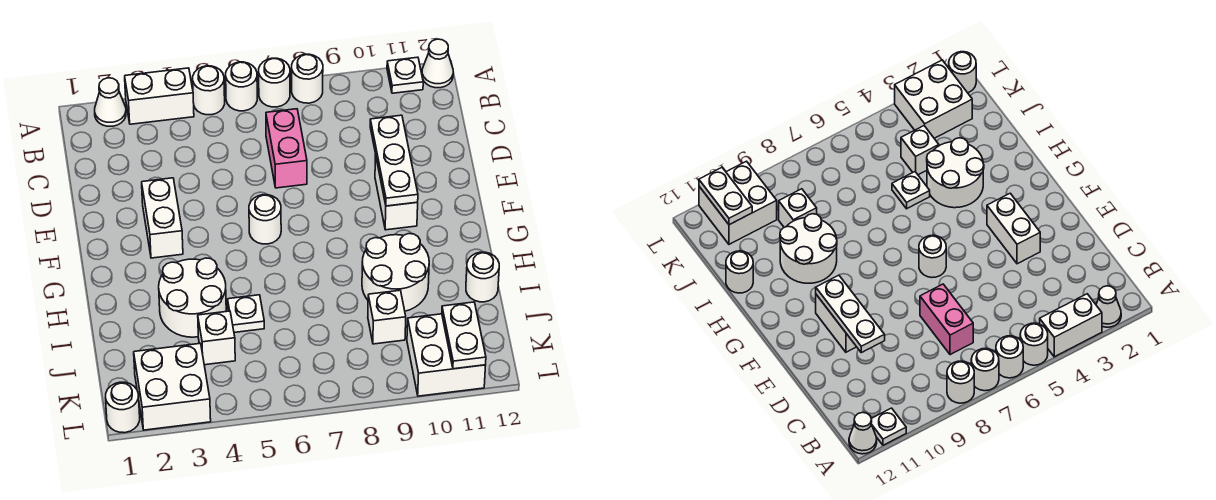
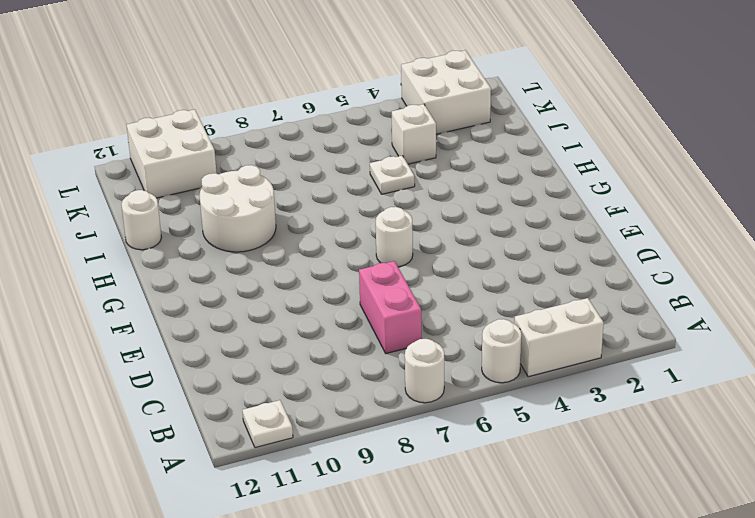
none -> white cone A2 level 1
none -> white round brick A6 level 1
none -> white round brick A8 level 1

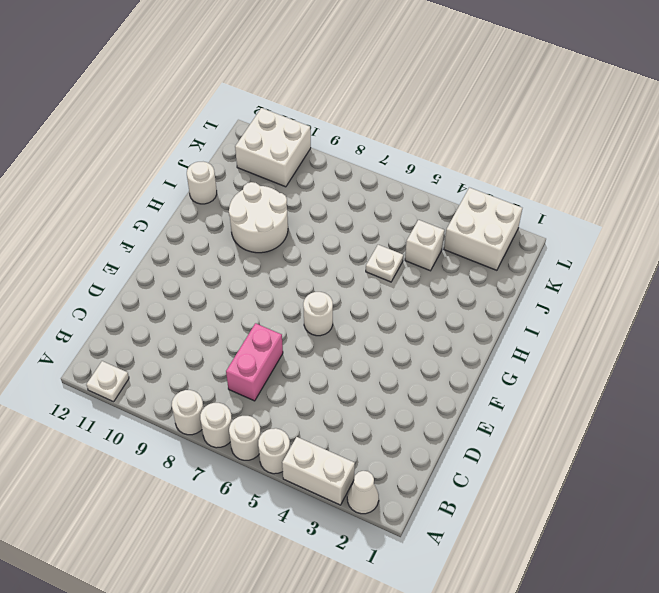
none -> white cone A12 level 1
none -> white brick E3:F3 level 1
none -> white brick E10:F10 level 1

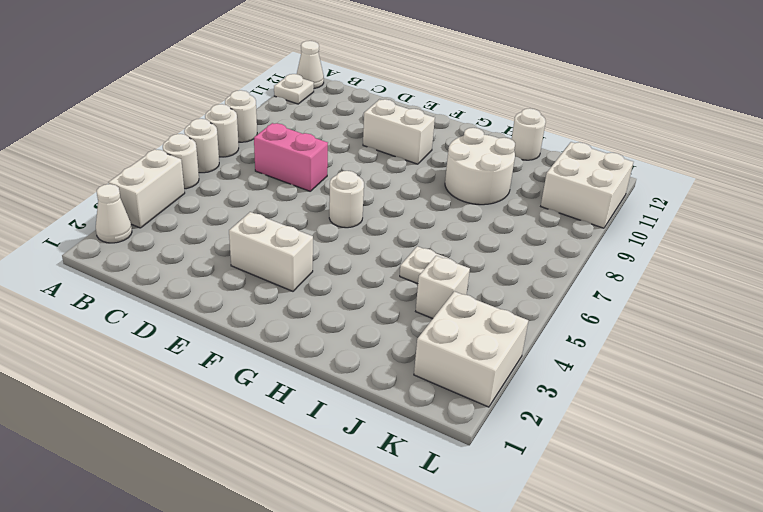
none -> white round brick H3:I4 level 1
none -> white brick J9 level 1
none -> white round brick L1 level 1

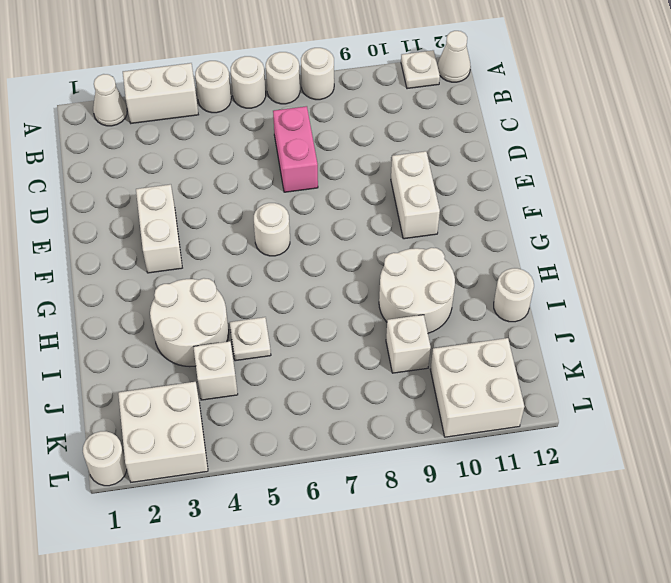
none -> white plate D10:F10 level 2
none -> white plate K11:L11 level 2

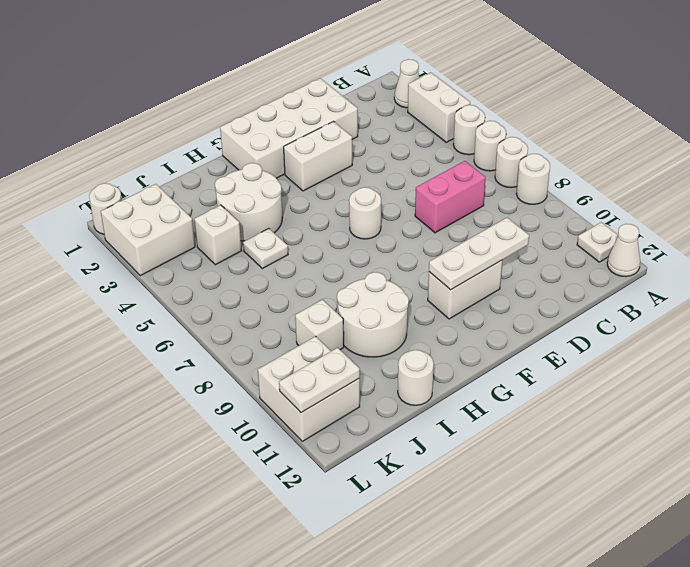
white brick D1:G2 level 1 -> none

